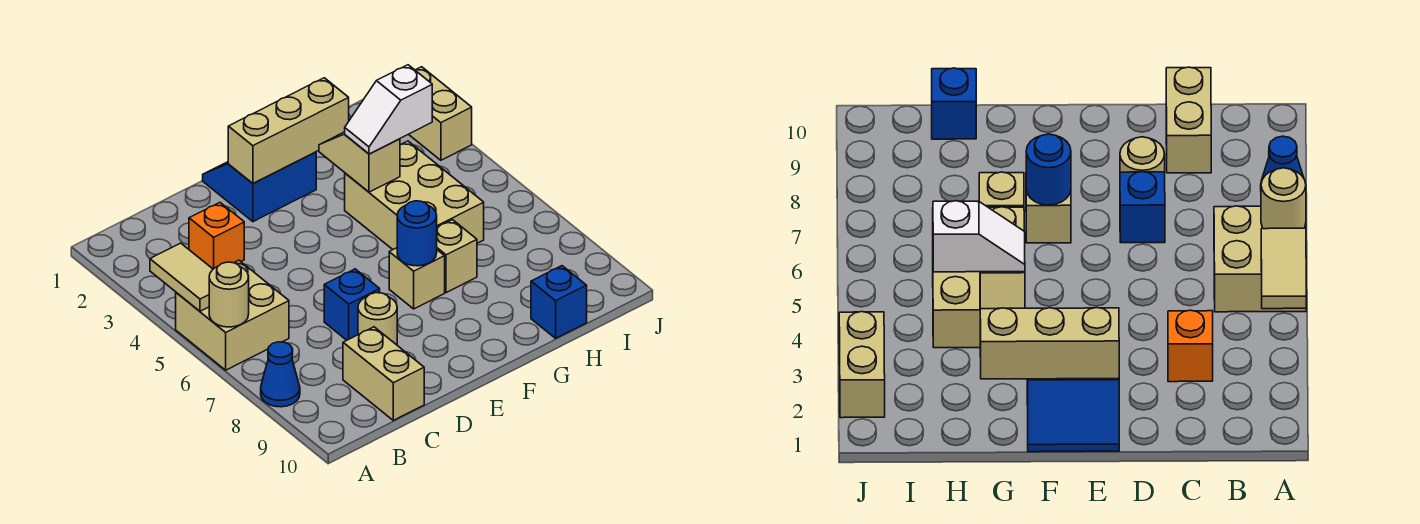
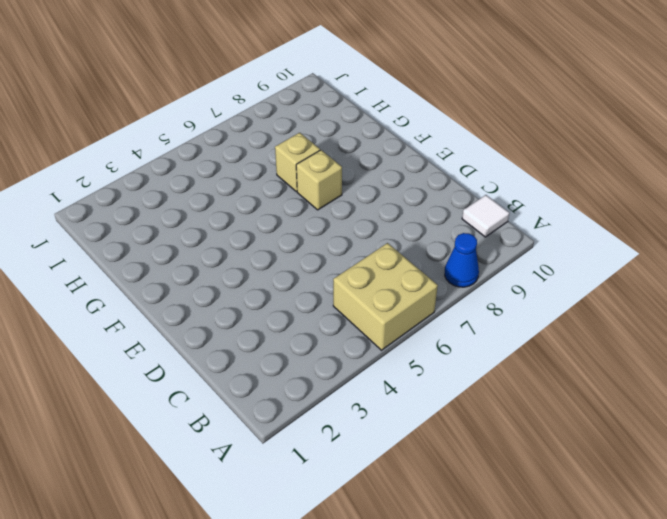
white tile B10 level 1 -> none
none -> orange brick C3 level 1
none -> tan brick C9:C10 level 1
none -> blue brick D7 level 1

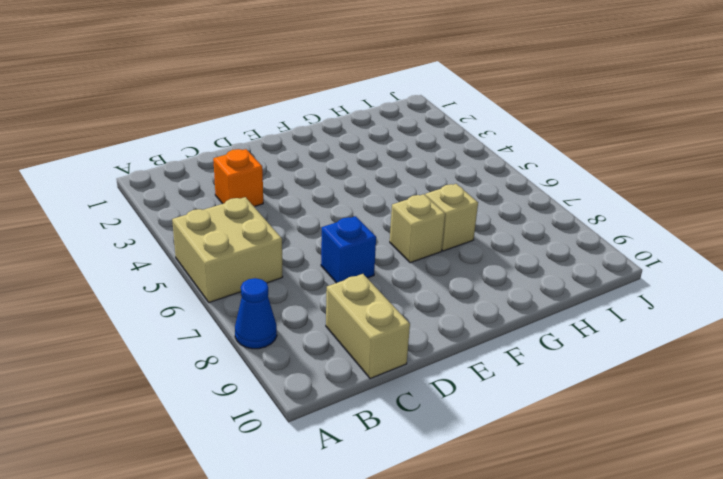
none -> tan round brick D8 level 1
none -> blue slope E1:F2 level 1 top 2
none -> tan brick G4:H6 level 1

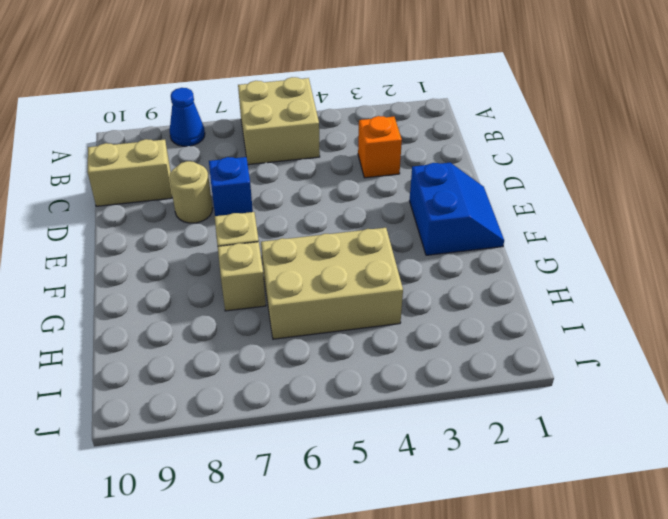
none -> blue brick H10 level 1
none -> tan brick J2:J3 level 1
none -> tan tile A4:A5 level 2

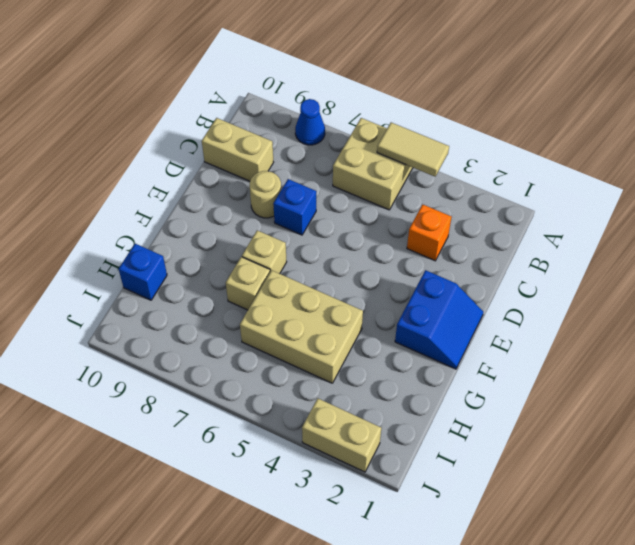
none -> tan round brick A6 level 2
none -> tan brick E2:G2 level 2
none -> blue round brick F7 level 2

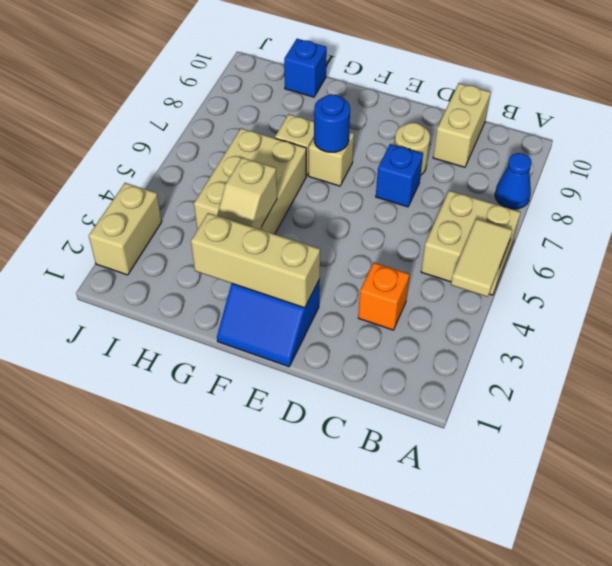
none -> tan round brick A6 level 2
none -> white slope G4:H4 level 3 top H

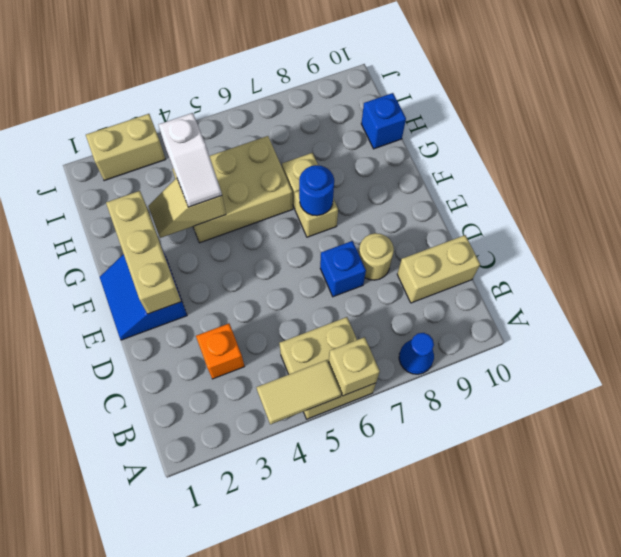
tan brick A6 level 2 -> tan round brick A6 level 2

